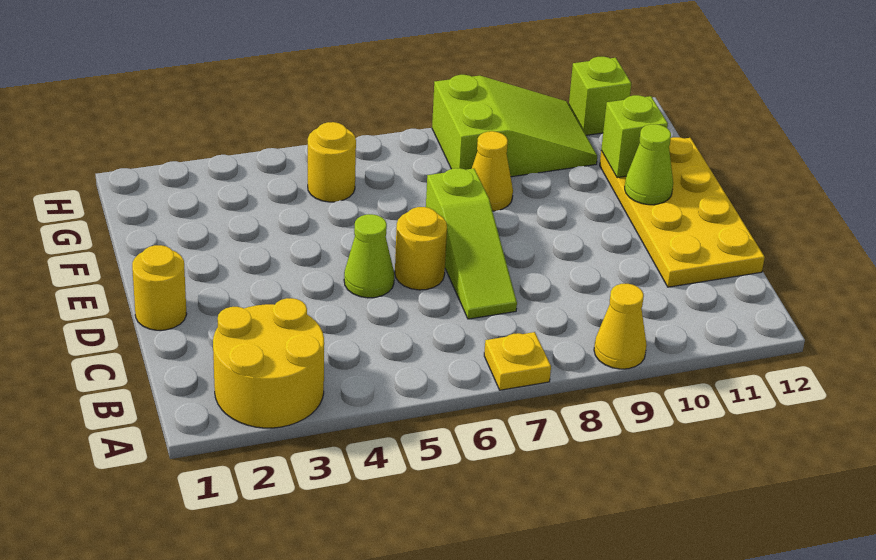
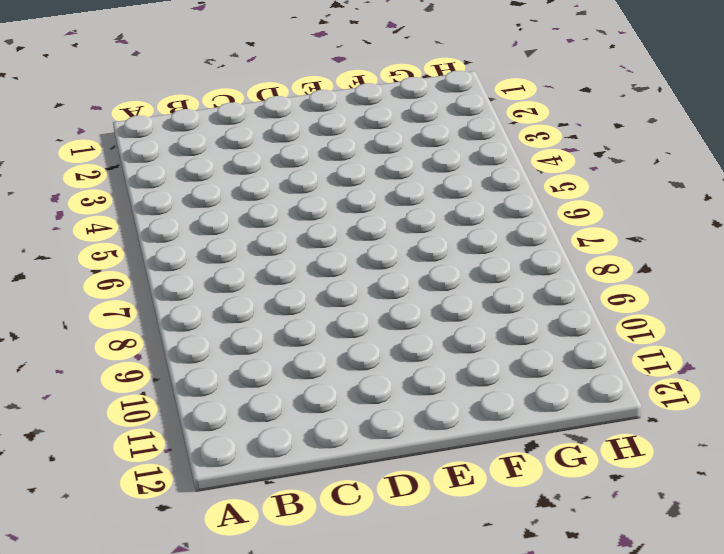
none -> yellow round brick A2:B3 level 1
none -> yellow plate A7 level 1
none -> yellow cone A9 level 1

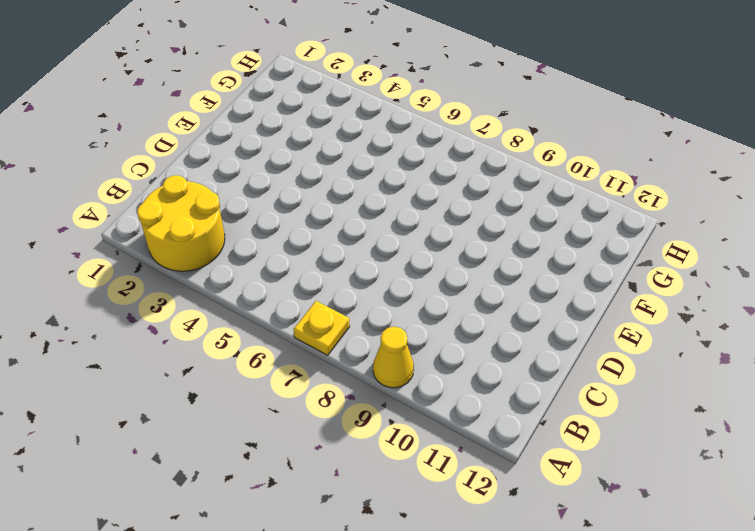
none -> lime slope C7:E7 level 1 top E
none -> yellow plate C11:F12 level 1
none -> yellow round brick D1 level 1

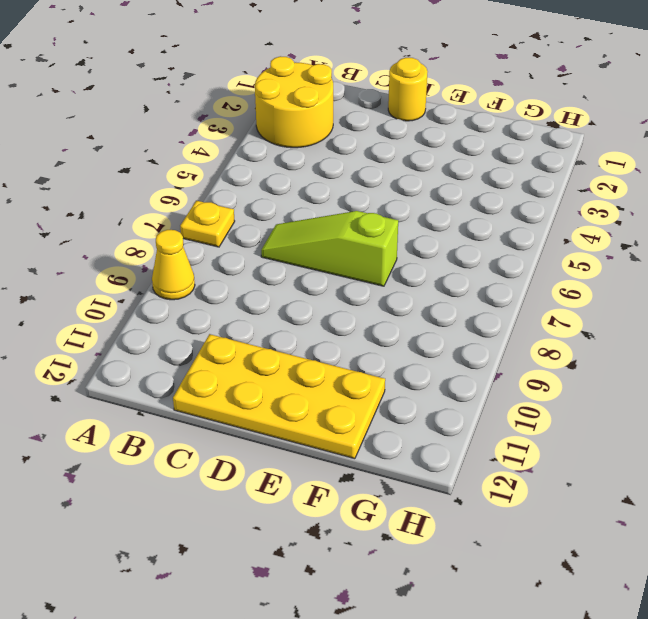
none -> lime cone D5 level 1
none -> yellow round brick D6 level 1
none -> yellow cone F8 level 1

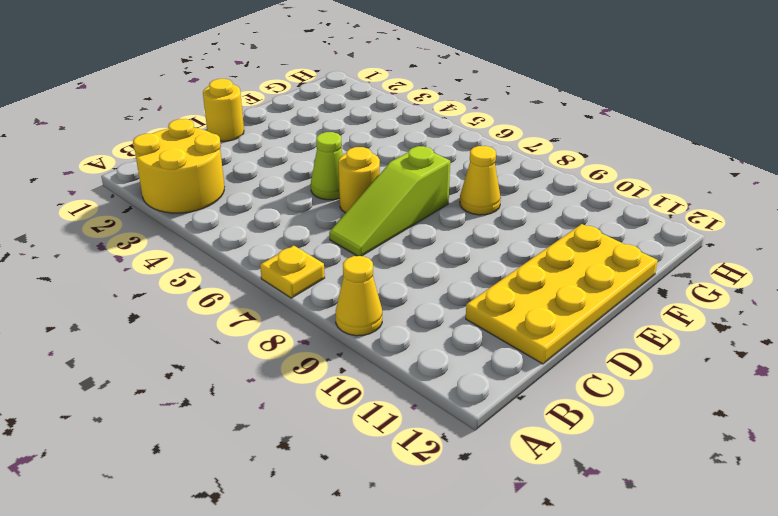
none -> yellow round brick G5 level 1
none -> lime slope G8:H10 level 1 top 8
none -> lime brick H11 level 1

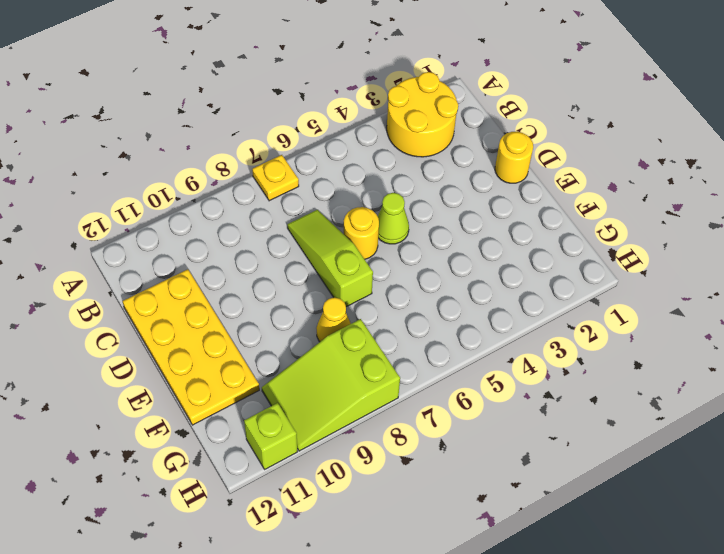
none -> yellow cone A9 level 1
none -> yellow round brick G5 level 1
none -> lime cone E11 level 2

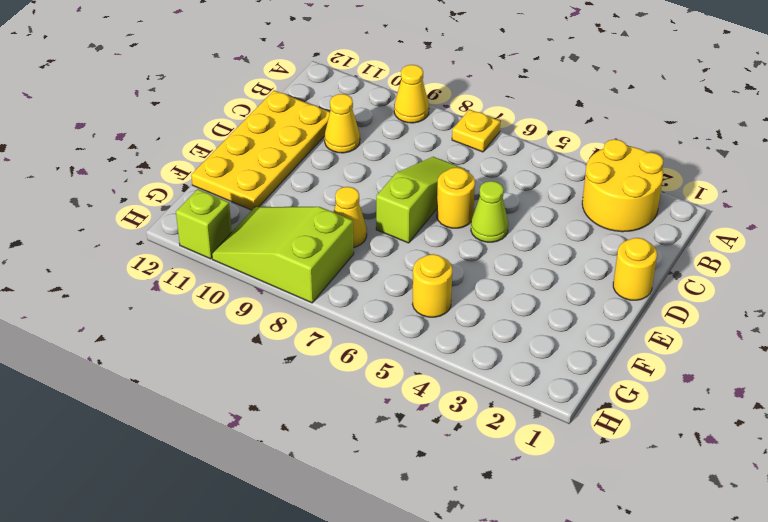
yellow cone C10 level 1 -> none
none -> lime cone E11 level 2
none -> lime brick F11 level 2

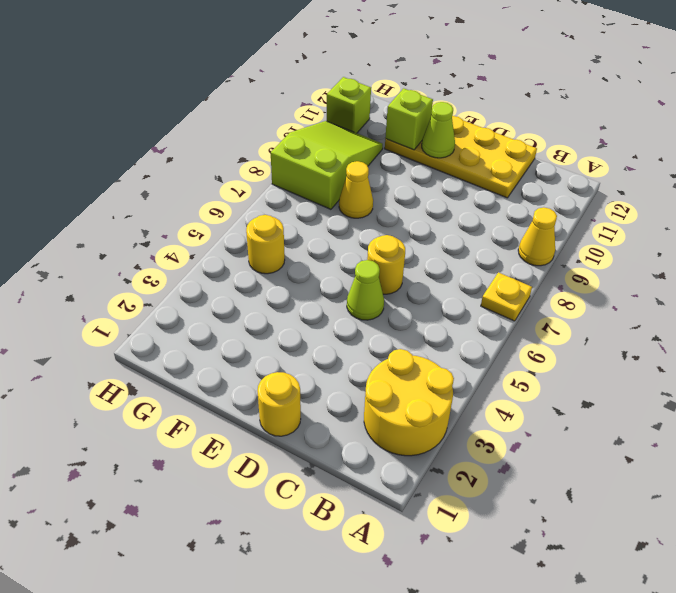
none -> lime slope C7:E7 level 1 top E

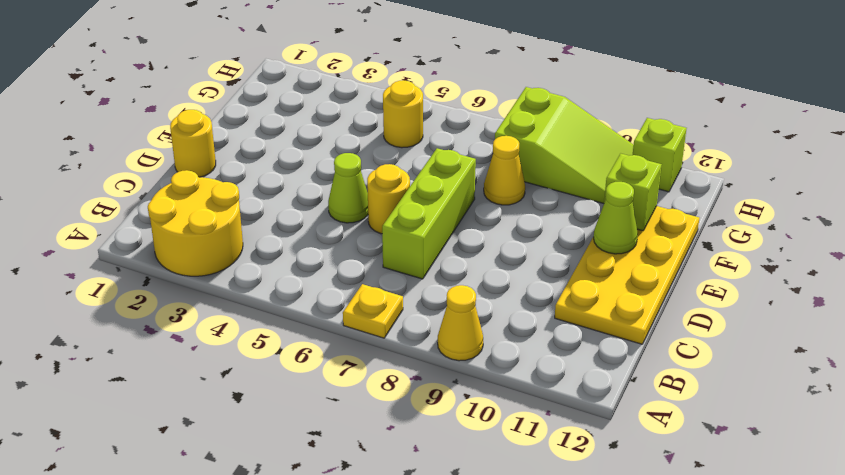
lime brick C7:E7 level 1 -> lime slope C7:E7 level 1 top E

